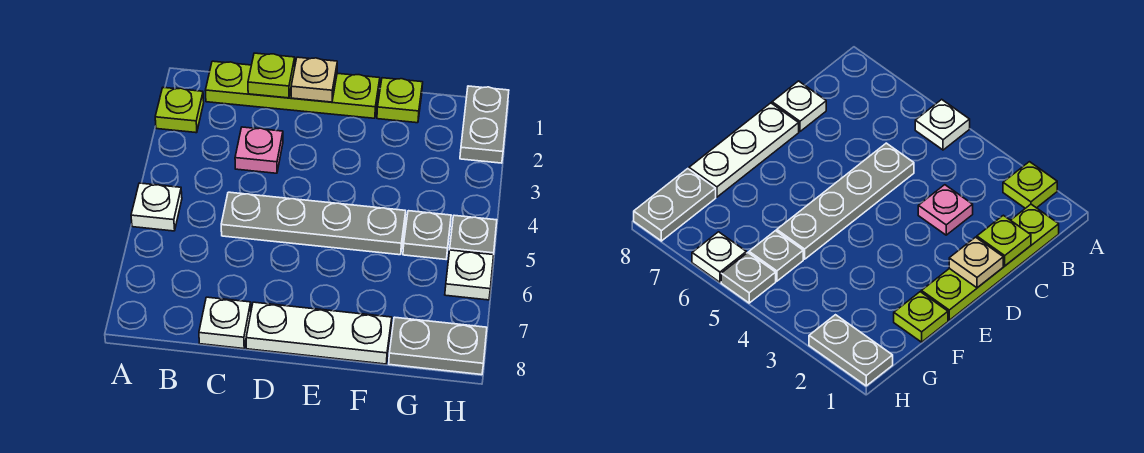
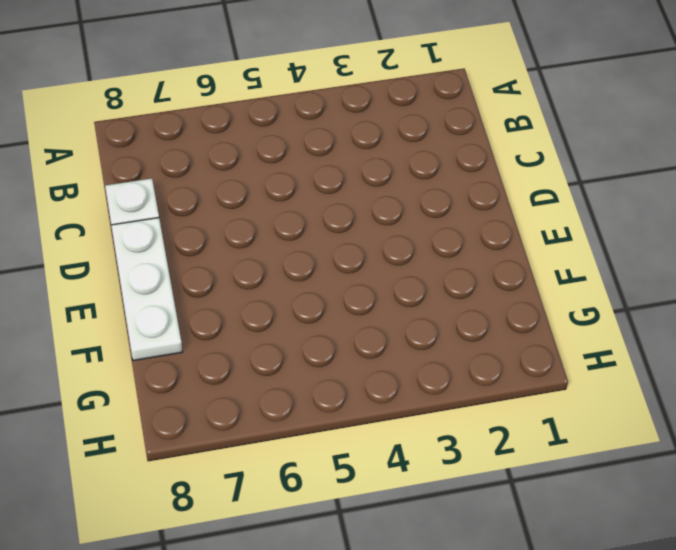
none -> lime plate A2 level 1
none -> white plate A5 level 1
none -> lime plate B1:E1 level 1

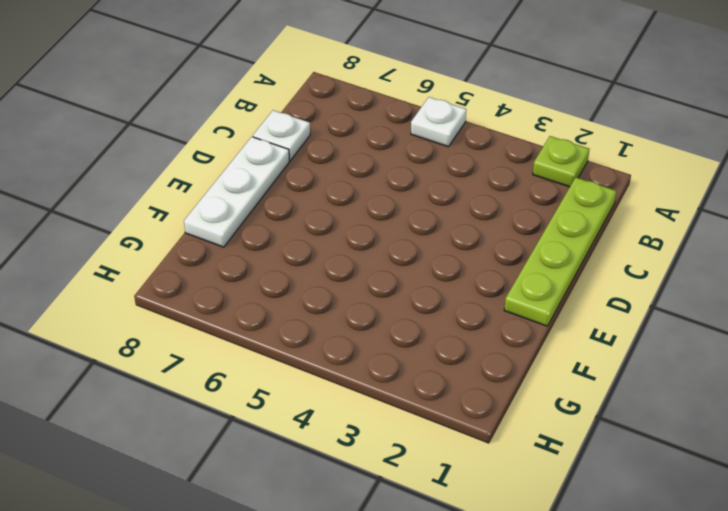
none -> pink plate C3 level 1
none -> grey plate C5:F5 level 1
none -> lime plate F1 level 1

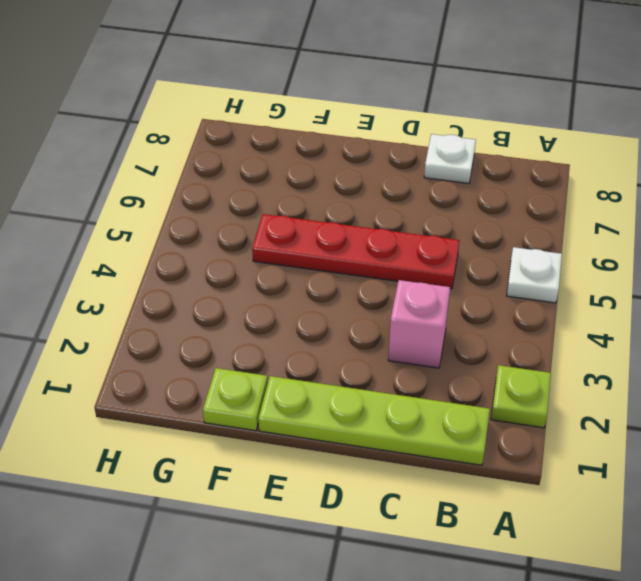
pink brick C3 level 1 -> pink plate C3 level 1
red plate C5:F5 level 1 -> grey plate C5:F5 level 1
none -> white plate D8:F8 level 1
none -> grey plate G5 level 1
none -> grey plate G8:H8 level 1

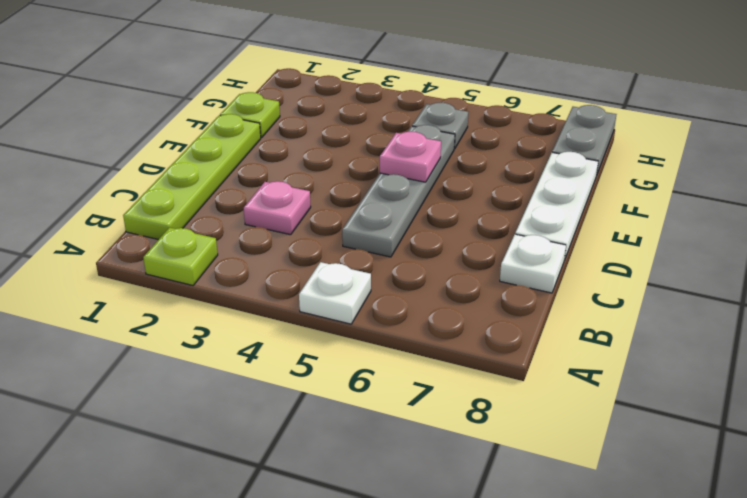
pink plate E5 level 2 -> none
none -> grey plate H1:H2 level 1
none -> grey plate H5 level 1
none -> white plate H6 level 1

